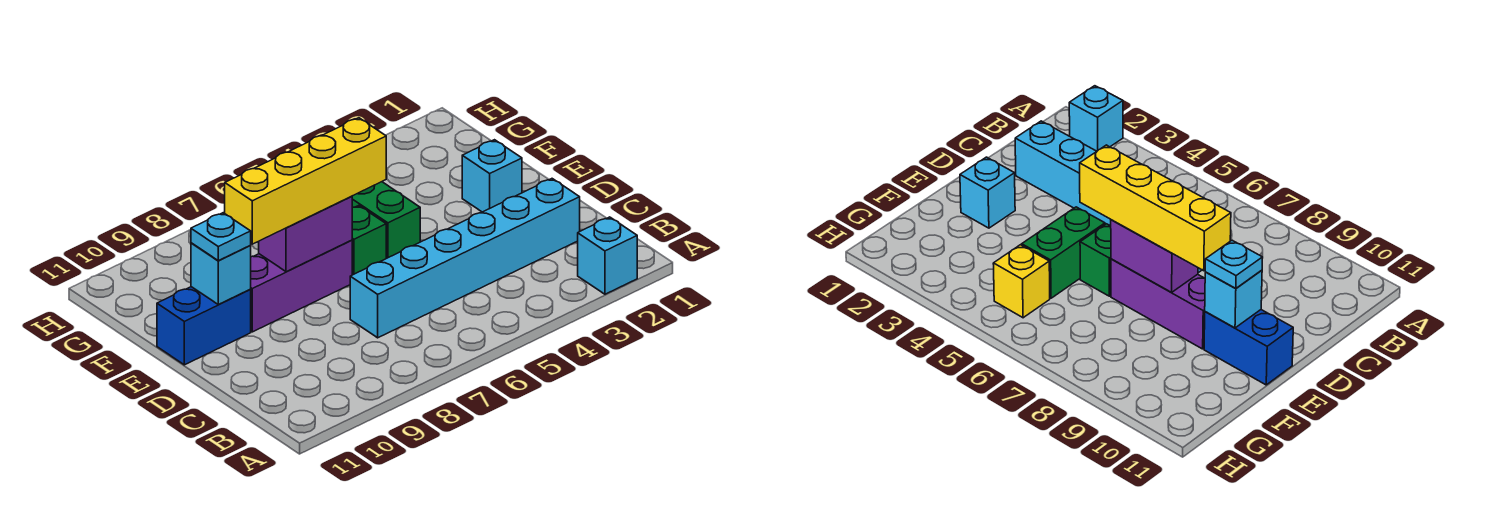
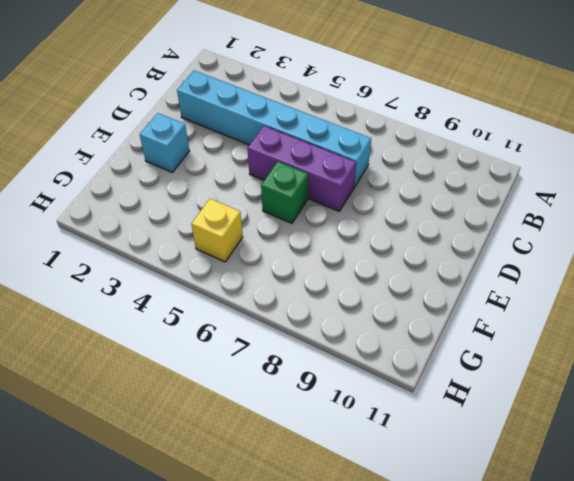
purple brick D5:D7 level 1 -> purple brick E7:E9 level 1
none -> cyan brick A2 level 1
none -> green brick E5:F5 level 1
none -> blue brick E10:E11 level 1

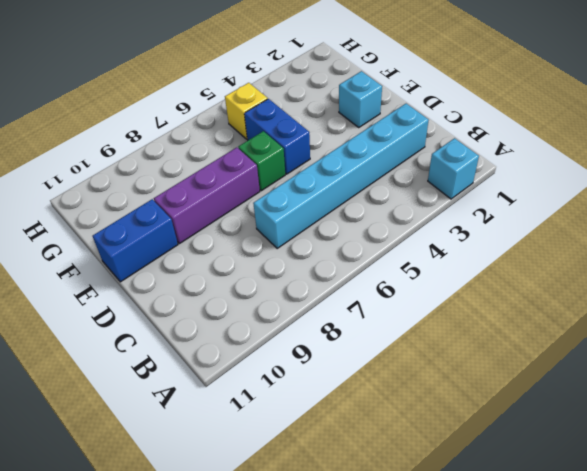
blue brick E5:F5 level 1 -> green brick E5:F5 level 1
none -> purple brick E7:E8 level 2
none -> cyan brick E10 level 2
none -> yellow brick E6:E9 level 3

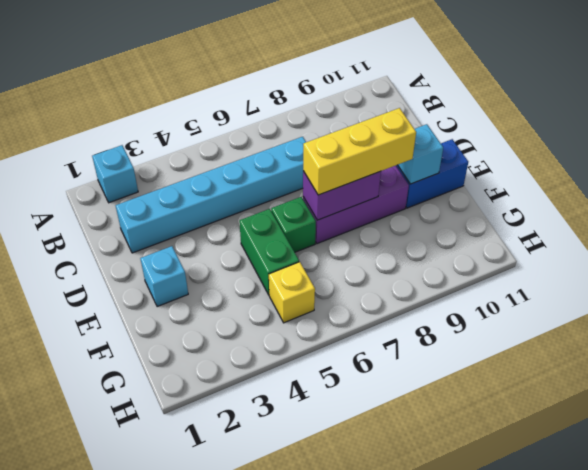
yellow brick E7:E9 level 3 -> yellow brick E6:E9 level 3
none -> cyan plate E10 level 3

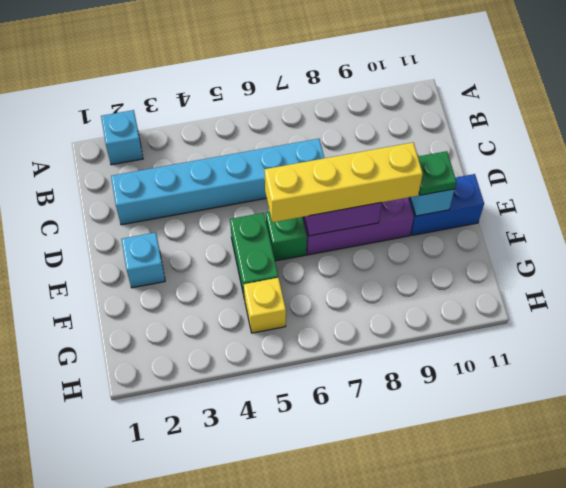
green plate E10 level 3 -> cyan plate E10 level 3

